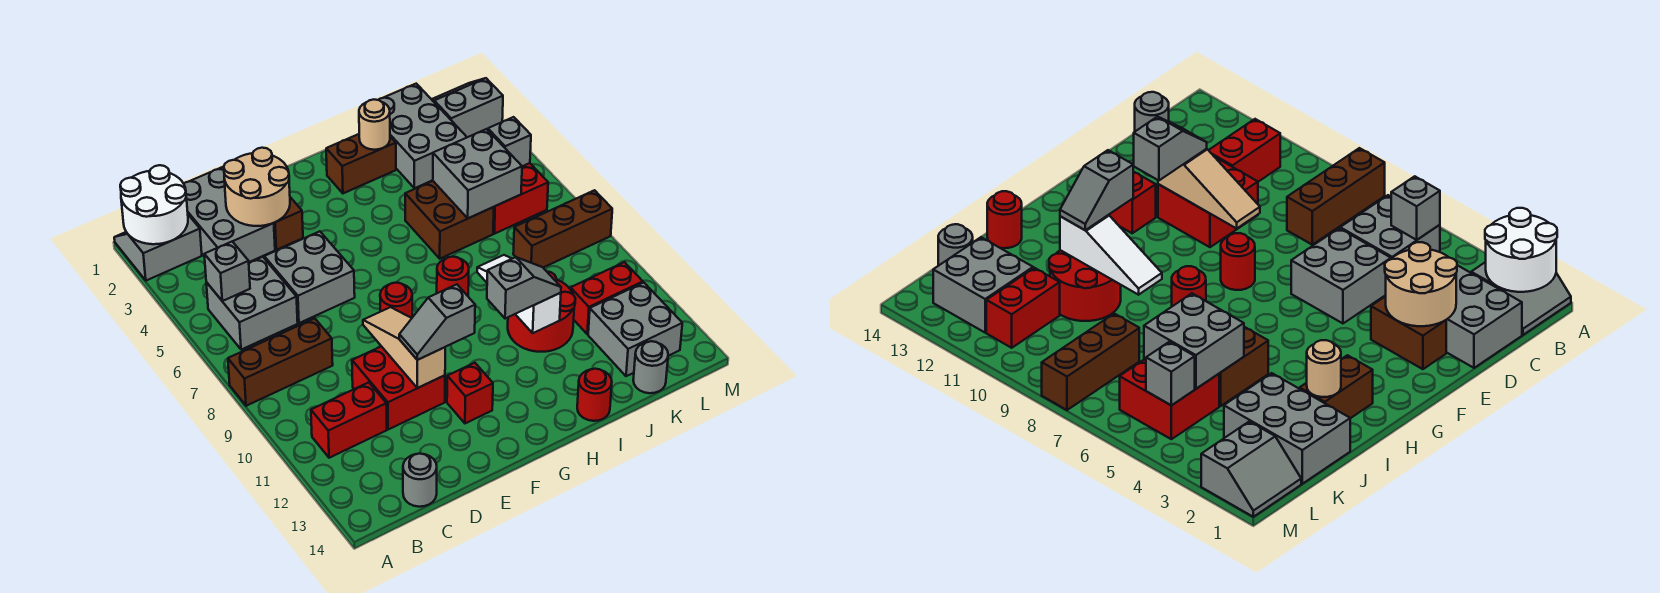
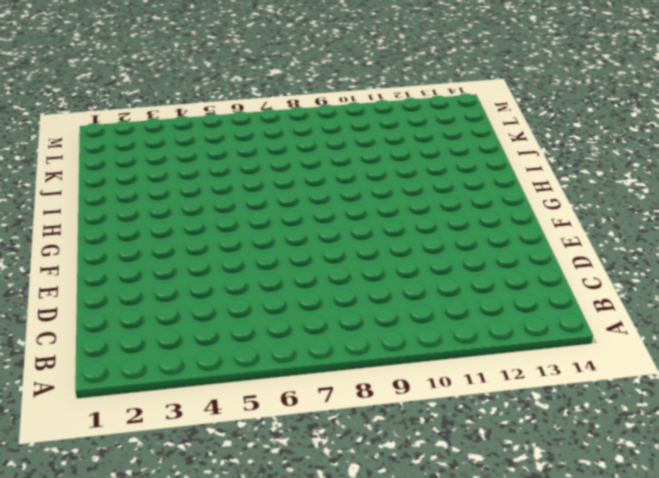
none -> grey slope A1:B2 level 1 top 2
none -> brown brick A8:C8 level 1
none -> grey brick B5:C6 level 1
none -> red brick B11:C11 level 1

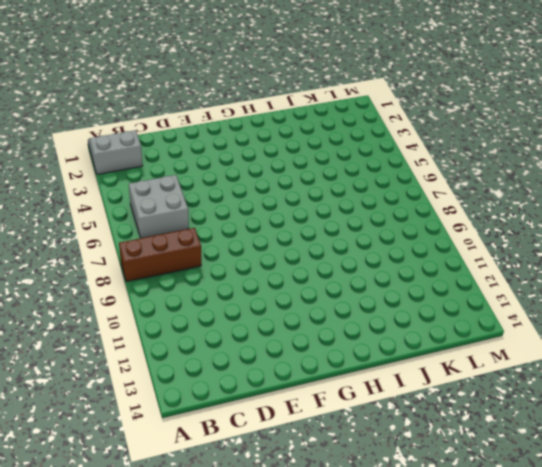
none -> red brick B11:C11 level 1
none -> grey brick C1:D3 level 1
none -> grey round brick C14 level 1
none -> grey brick D5:E6 level 1

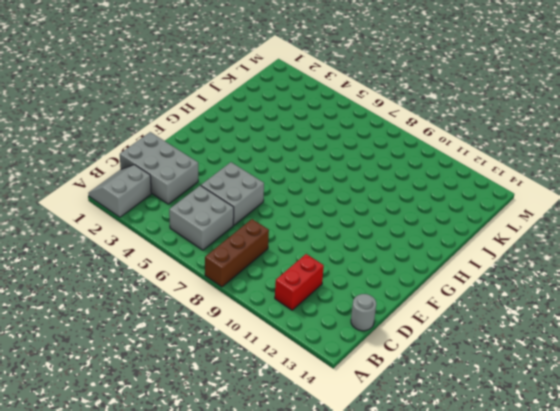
none -> red brick D10:E11 level 1
none -> brown brick E2:E3 level 1
none -> red round brick F8 level 1
none -> red brick F12 level 1

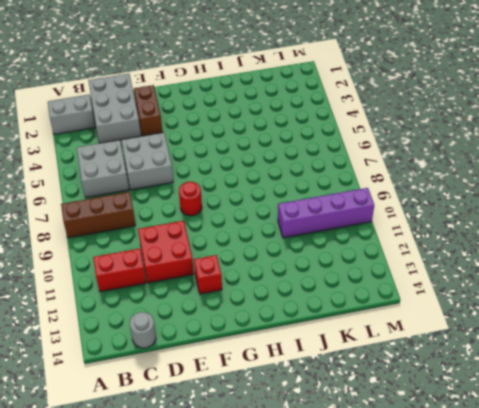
purple brick J10:M10 level 1 -> red round brick I10:J11 level 1
none -> brown brick H2:I2 level 1
none -> red round brick H8 level 1
none -> brown brick I5:J6 level 1
none -> red round brick I14 level 1

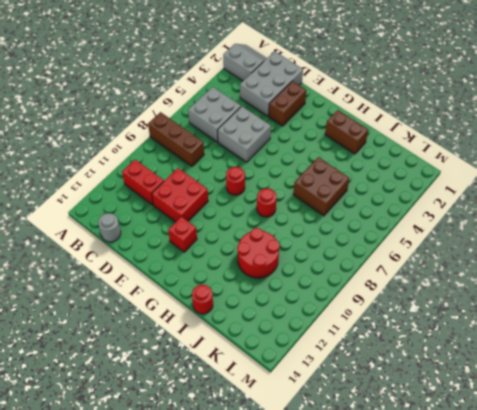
none -> grey brick J1:K3 level 1
none -> red brick K5:L6 level 1
none -> brown brick K8:M8 level 1
none -> red brick K11:L11 level 1

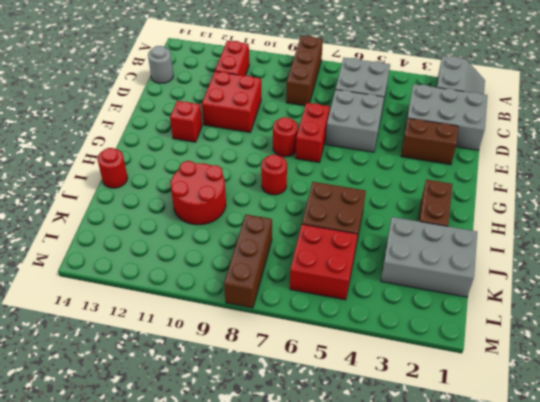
red brick E7:F7 level 1 -> red brick K11:L11 level 1
none -> grey brick K12:L13 level 1
none -> grey round brick K14 level 1
none -> grey slope L1:M2 level 1 top 2
none -> white round brick A1:B2 level 2

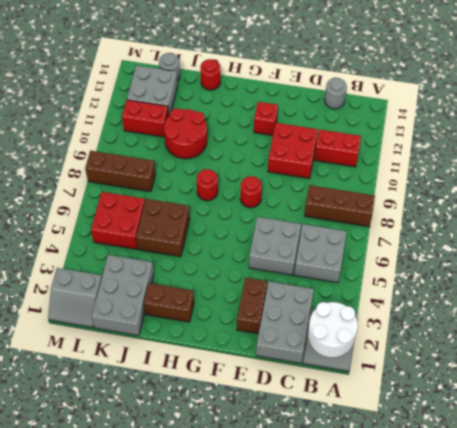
none -> grey brick B5 level 2
none -> tan round brick D2:E3 level 2
none -> tan slope E9:E11 level 2 top 11
none -> tan round brick I2 level 2

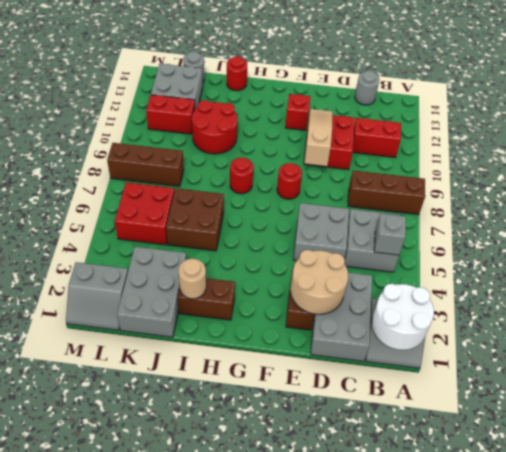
tan slope E9:E11 level 2 top 9 -> tan slope E9:E11 level 2 top 11
none -> white slope I9:I11 level 2 top 11
none -> grey brick J5:K6 level 2
none -> grey brick L5 level 2
none -> grey slope E11:F11 level 3 top F

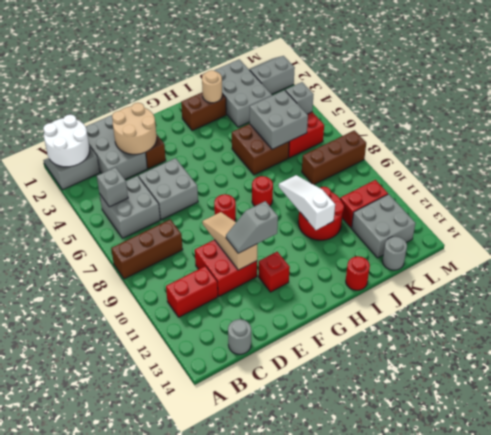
none -> grey slope H11:I11 level 3 top H

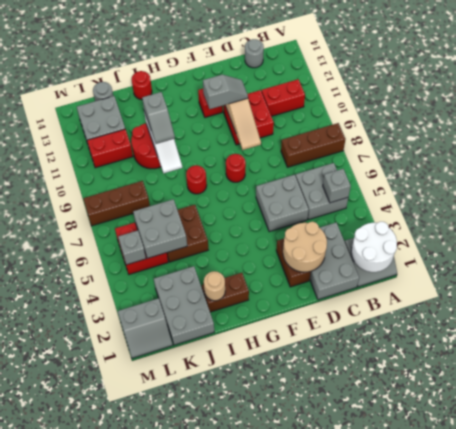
grey slope I10:I11 level 3 top 11 -> grey slope H11:I11 level 3 top H

